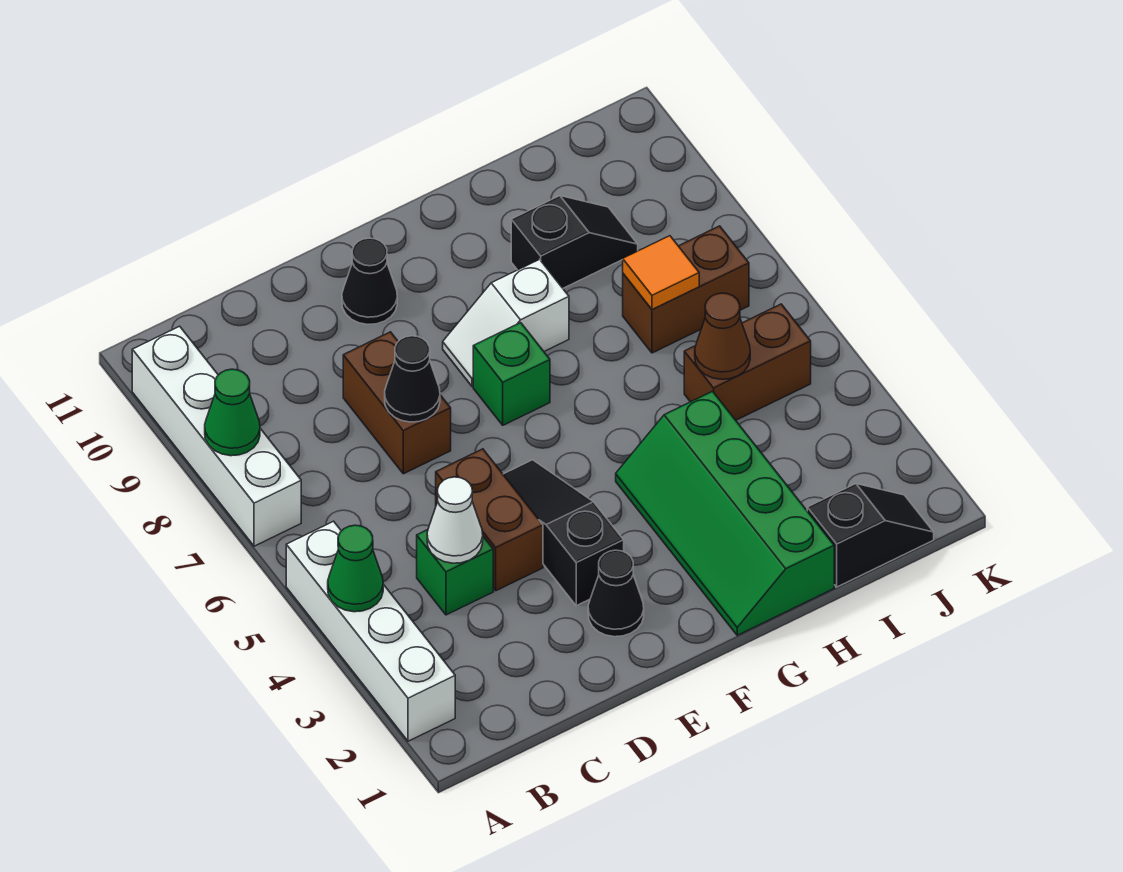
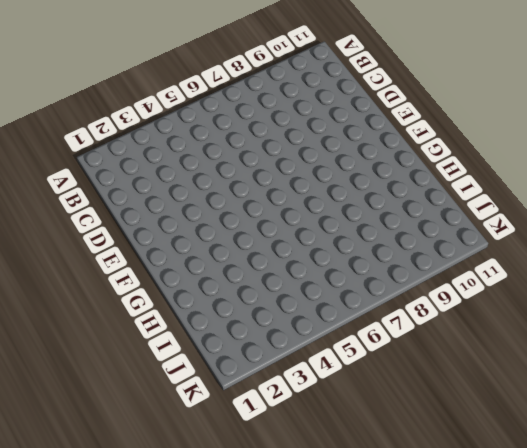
none -> white brick A2:A5 level 1
none -> white brick A7:A10 level 1
none -> green brick C4 level 1

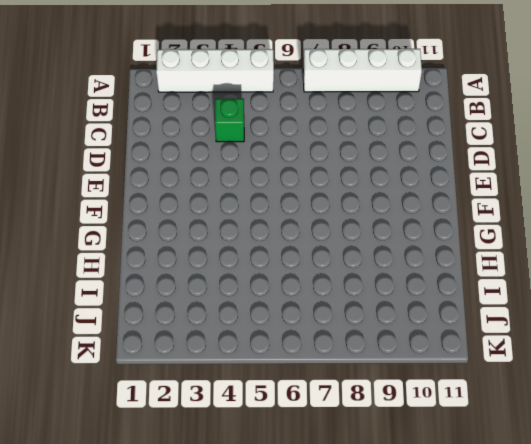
none -> brown brick D4:D5 level 1
none -> brown brick D7:D8 level 1
none -> black cone E2 level 1

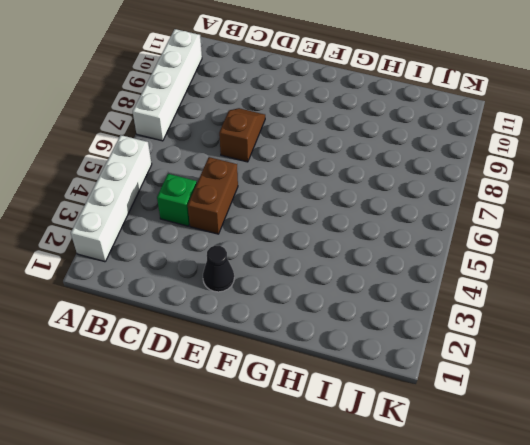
brown slope D7:D8 level 1 top 7 -> brown brick D7:D8 level 1
none -> black slope E3:E5 level 1 top 3
none -> black cone E10 level 1
none -> green brick F7 level 1

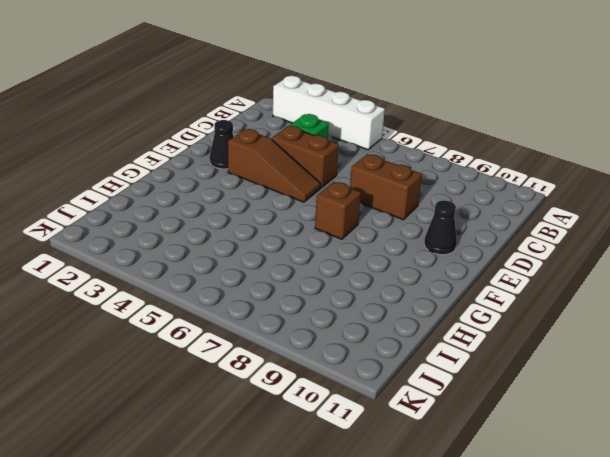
brown slope E3:E5 level 1 top 3 -> black slope E3:E5 level 1 top 3
brown brick F7 level 1 -> green brick F7 level 1
none -> white brick A7:A10 level 1
none -> white slope F8:G8 level 1 top G
none -> green slope G1:H4 level 1 top H

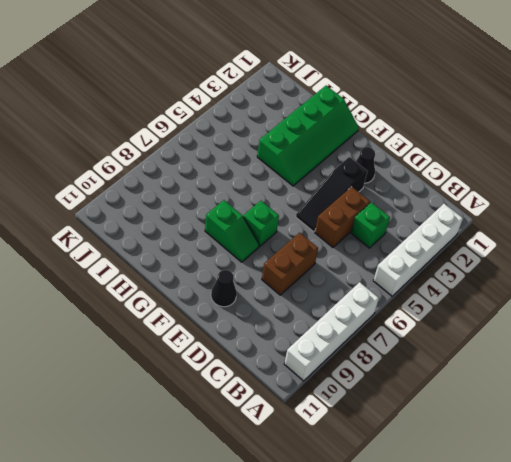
green slope F8:G8 level 1 top G -> white slope F8:G8 level 1 top G
none -> black slope H9:I9 level 1 top H
none -> black slope I1:J1 level 1 top I
none -> brown brick I5:J5 level 1

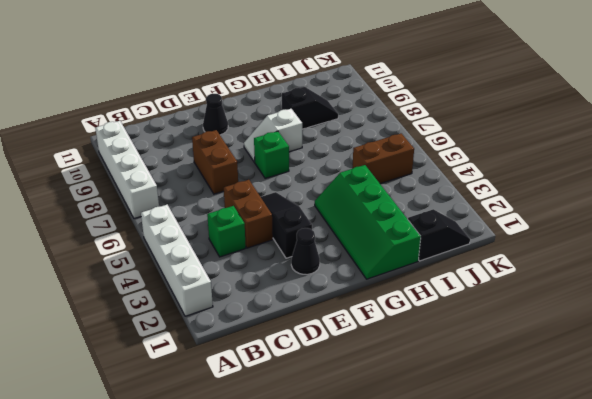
none -> brown brick I7:J7 level 1
none -> green cone A4 level 2
none -> green cone A8 level 2

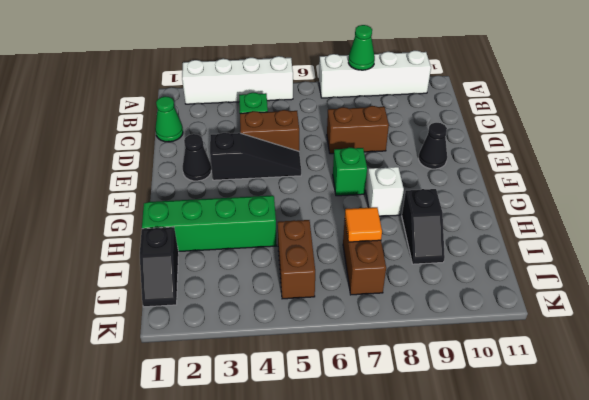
green cone C1 level 1 -> green cone A4 level 2
none -> white cone C4 level 2
none -> black cone D7 level 2
none -> brown cone I5 level 2

